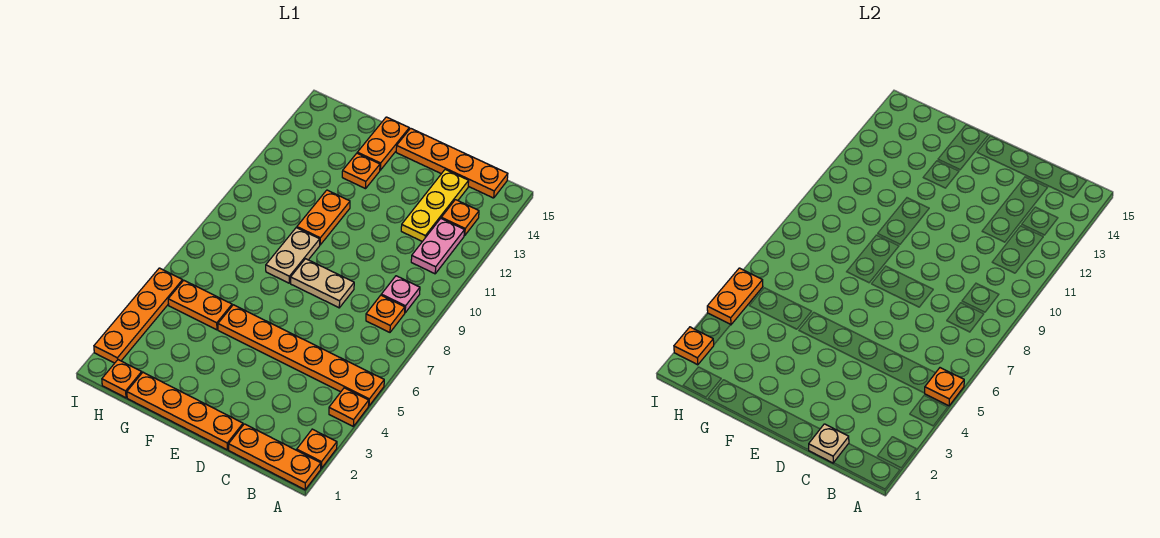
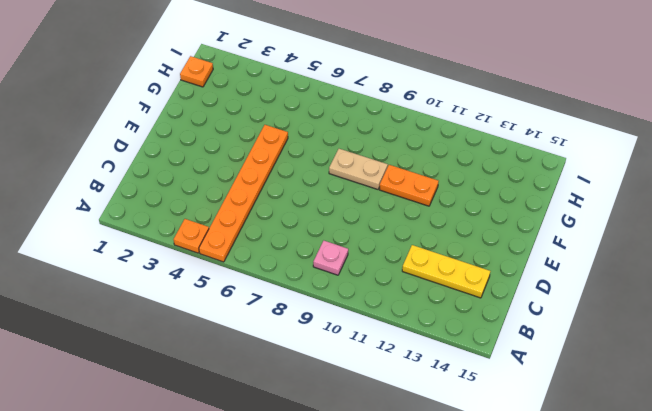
none -> orange plate A1:C1 level 1
none -> orange plate A2 level 1
none -> orange plate B8 level 1

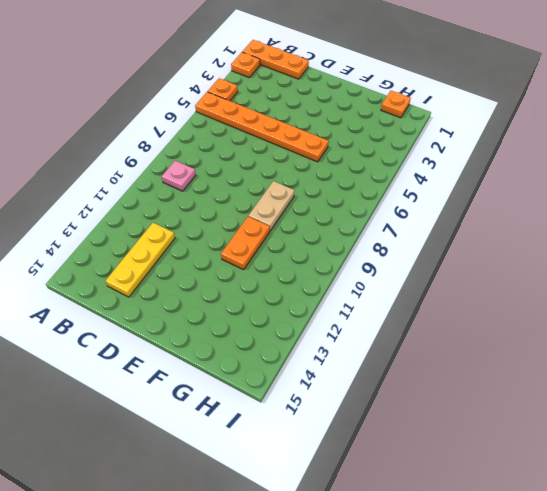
none -> orange plate B8 level 1
none -> pink plate B11:B12 level 1
none -> orange plate B13 level 1

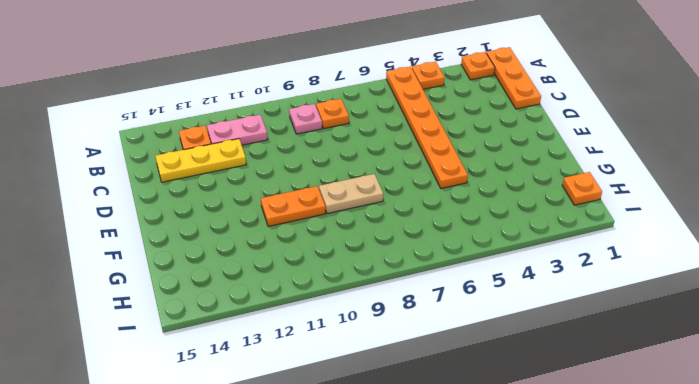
none -> orange plate B15:E15 level 1
none -> orange plate D1:G1 level 1
none -> tan plate D8:E8 level 1

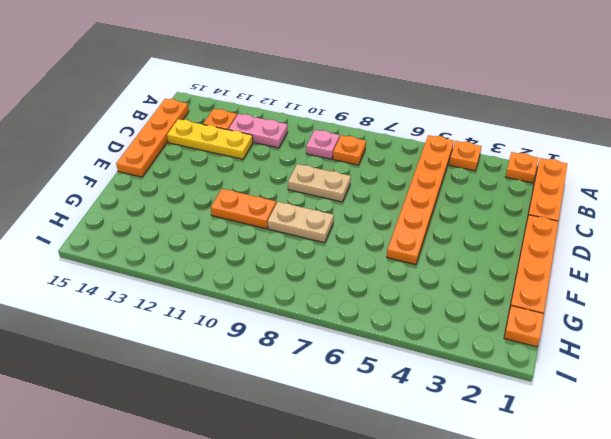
tan plate D8:D9 level 1 -> tan plate D8:E8 level 1
none -> orange plate F13 level 1
none -> orange plate F14:F15 level 1
none -> orange plate G5:H5 level 1

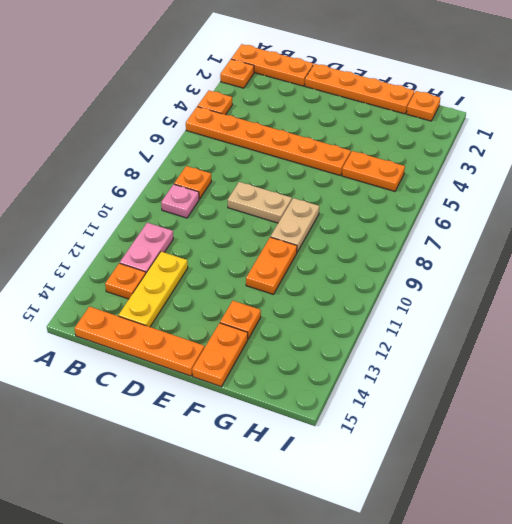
none -> orange plate I2:I5 level 1
none -> orange plate A5 level 2
none -> tan plate C1 level 2

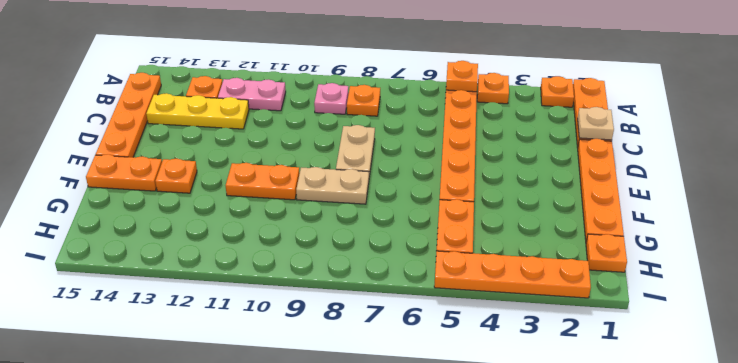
none -> orange plate I2 level 2
none -> orange plate I4:I5 level 2

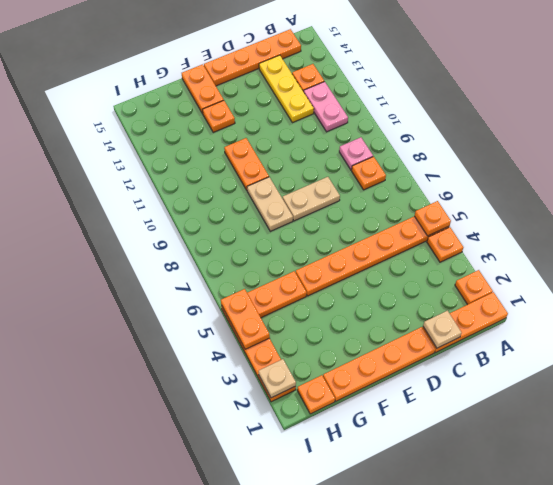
tan plate I2 level 2 -> orange plate I2 level 2

